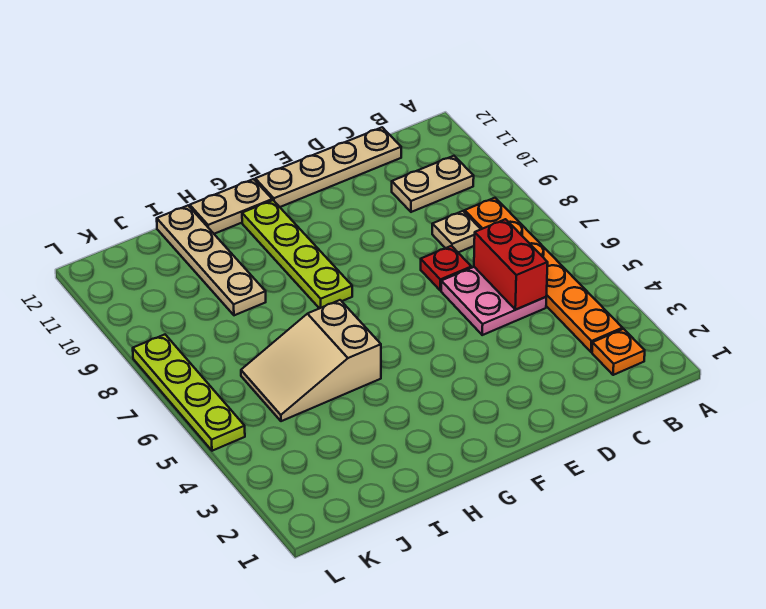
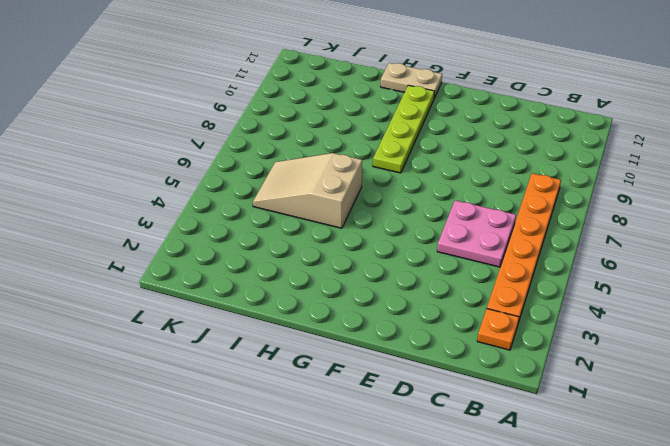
none -> tan plate B10:C10 level 1
none -> tan plate C8 level 1
none -> tan plate C12:F12 level 1

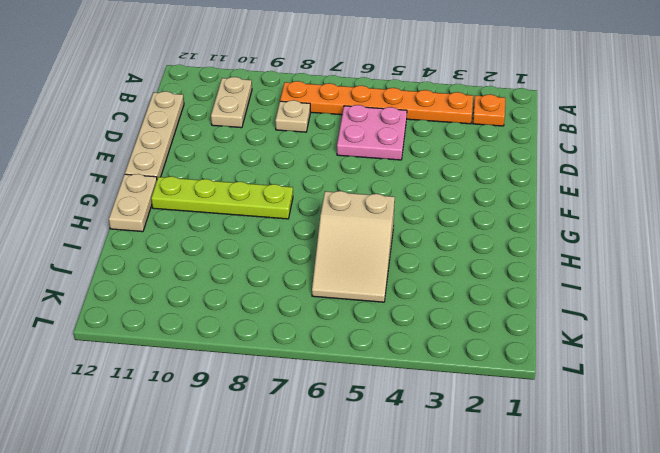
none -> red plate D7 level 1
none -> tan plate I9:I12 level 1
none -> lime plate L5:L8 level 1

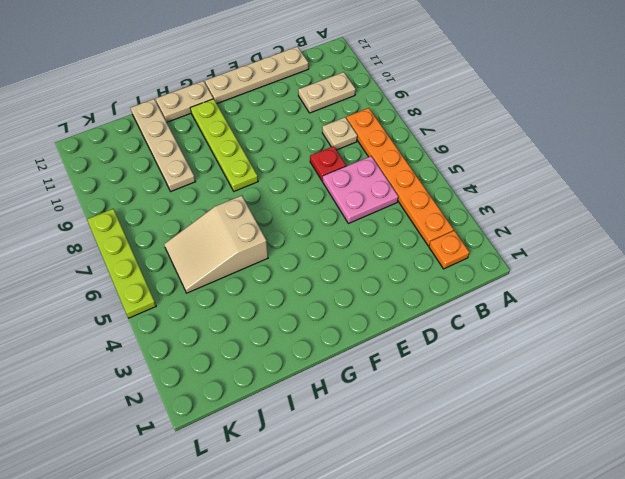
none -> red brick C5:C6 level 2

